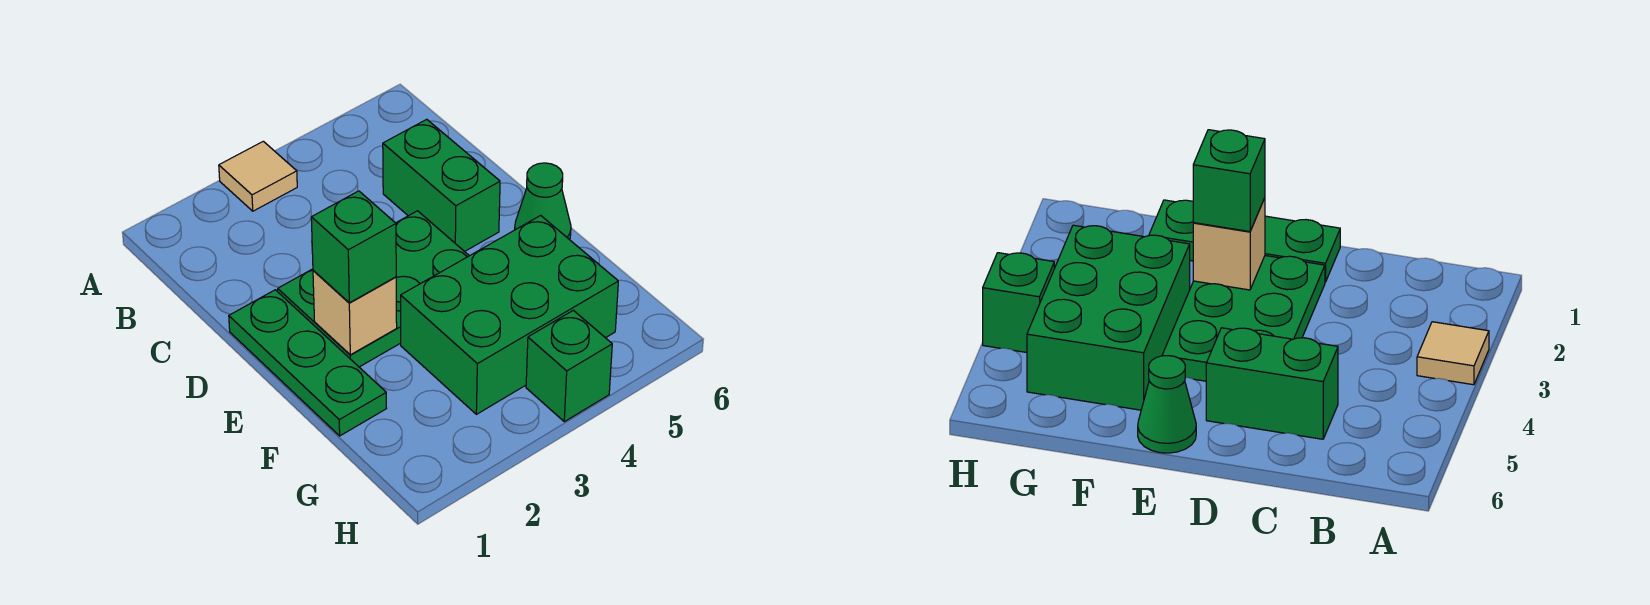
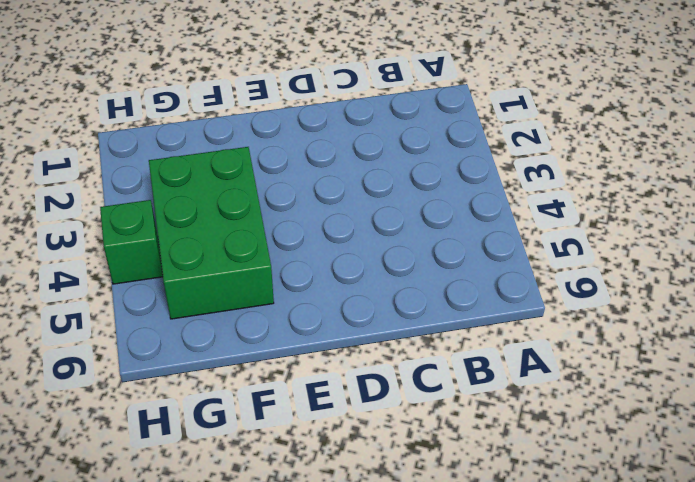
none -> tan tile A3 level 1
none -> green brick C5:D5 level 1

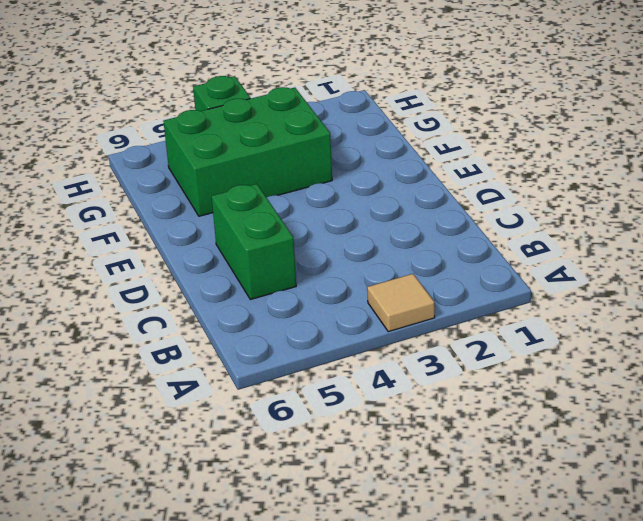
none -> green plate D1:F1 level 1
none -> green plate D2:E4 level 1

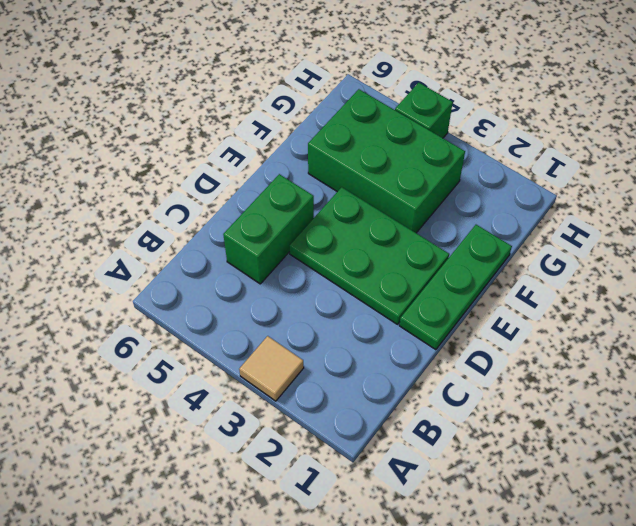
none -> green cone E6 level 1
none -> tan brick E2 level 2

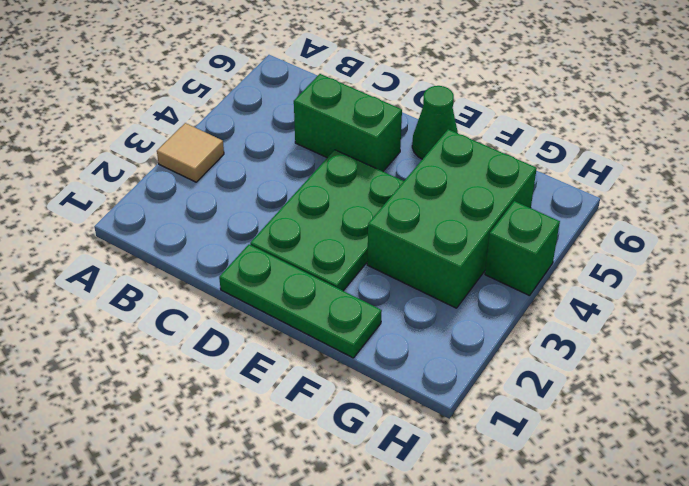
none -> tan brick E2 level 2
none -> green brick E2 level 3

